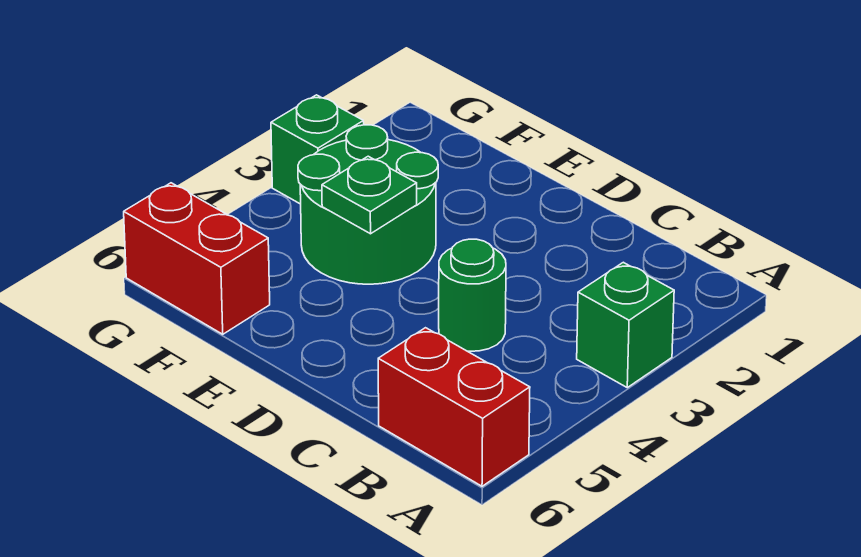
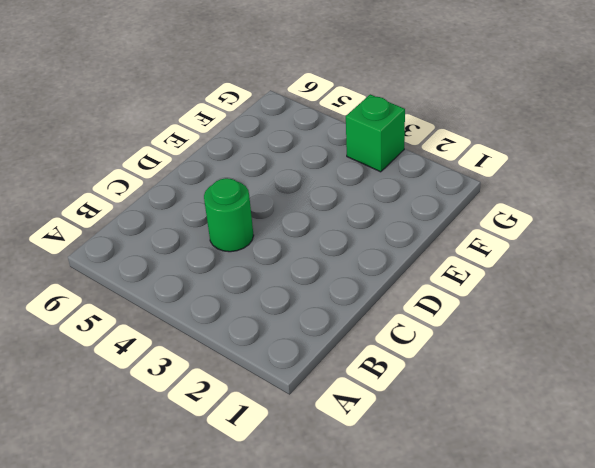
none -> green brick A3 level 1
none -> red brick A6:B6 level 1

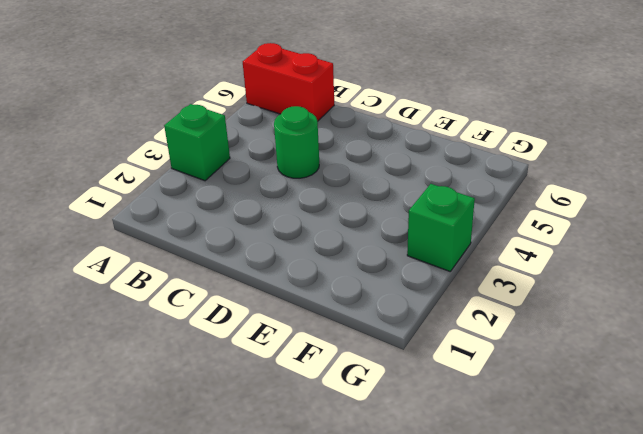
none -> green round brick E3:F4 level 1
none -> red brick F6:G6 level 1

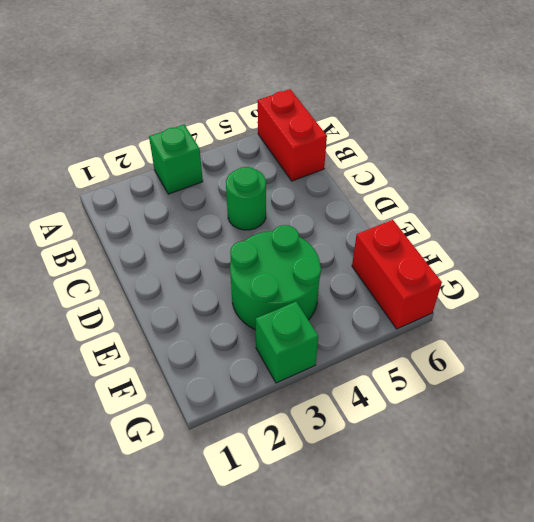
none -> green plate E4 level 2

